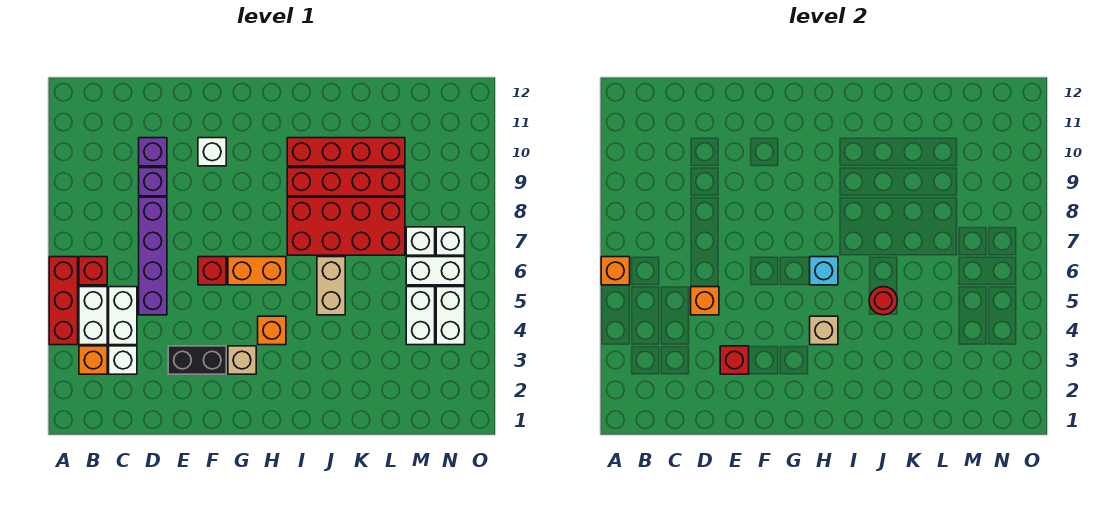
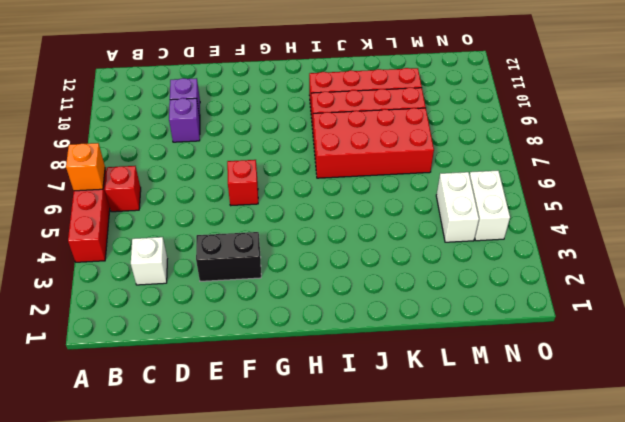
none -> orange brick B3 level 1
none -> white brick B4:B5 level 1
none -> white brick C4:C5 level 1
none -> purple brick D5:D8 level 1

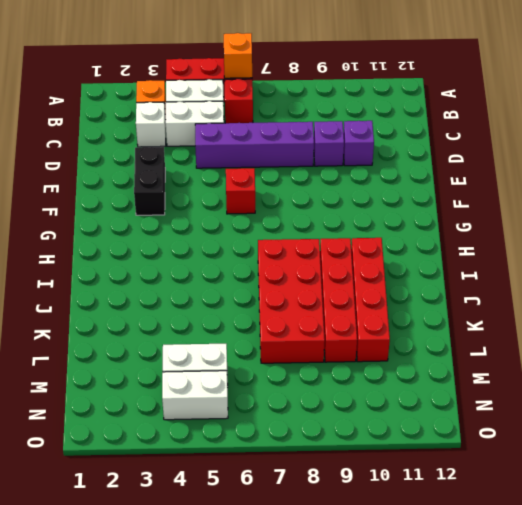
none -> white brick F10 level 1
none -> tan brick G3 level 1
none -> orange brick G6:H6 level 1
none -> orange brick H4 level 1

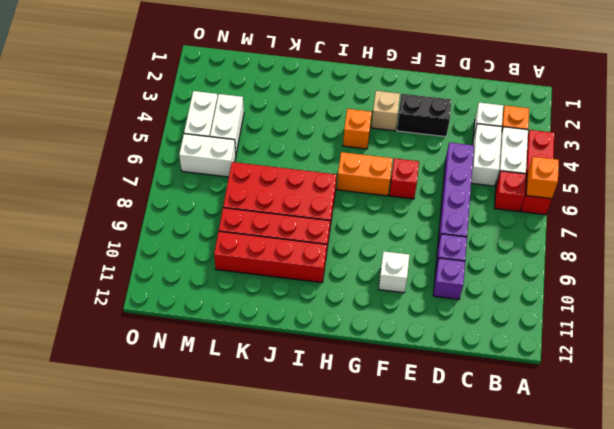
none -> tan brick J5:J6 level 1
none -> white brick M7 level 1
none -> white brick N7 level 1
none -> orange brick D5 level 2

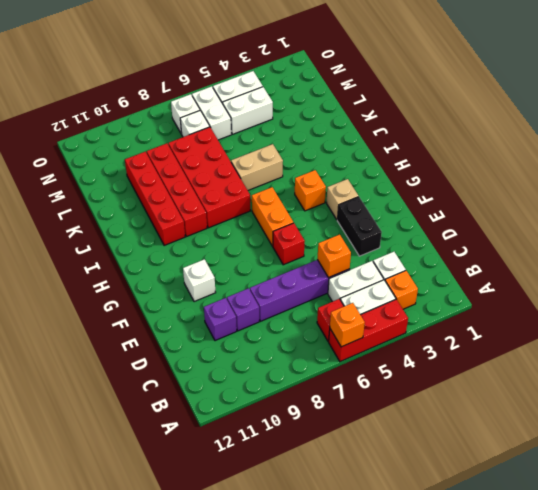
none -> red brick E3 level 2
none -> tan brick H4 level 2
none -> cyan brick H6 level 2
none -> red round brick J5 level 2

